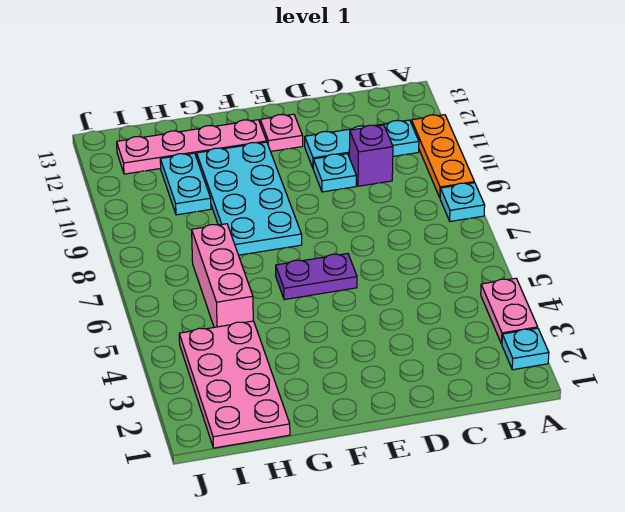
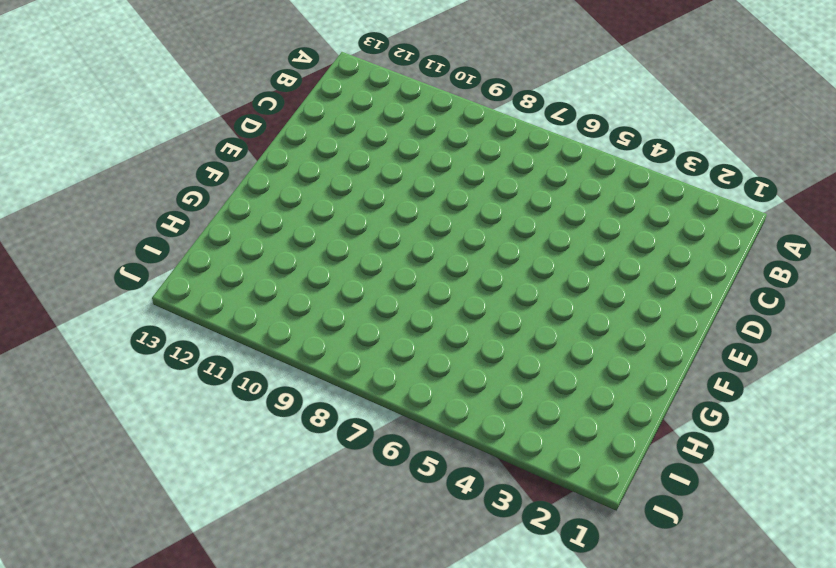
none -> cyan plate A2 level 1
none -> pink plate A3:A4 level 1
none -> cyan plate A8 level 1

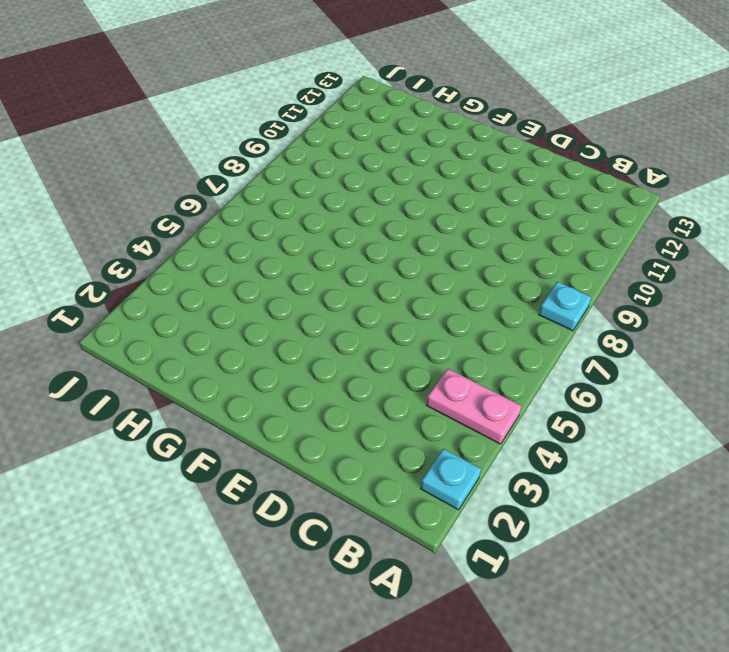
pink plate A4:B4 level 1 -> pink plate A3:A4 level 1
none -> orange plate A9:A11 level 1
none -> cyan plate B11:D11 level 1
none -> purple brick C10 level 1

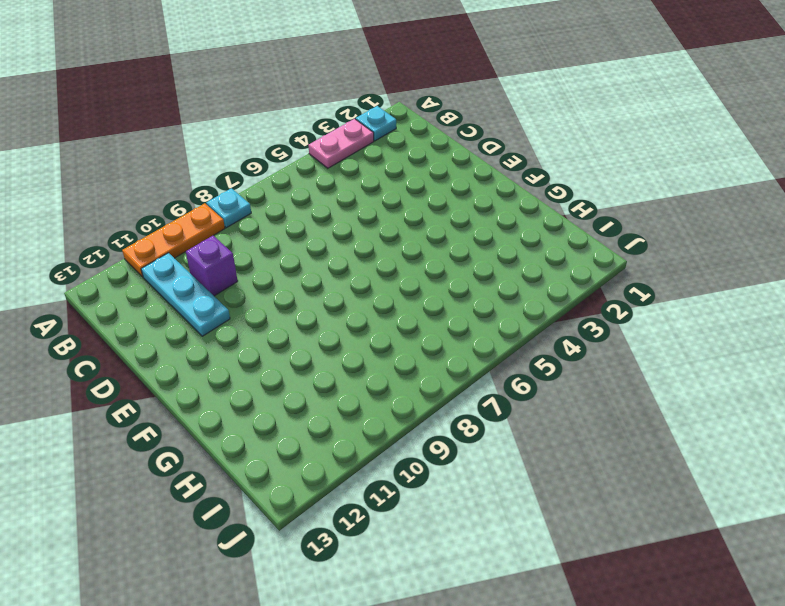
none -> cyan plate D10 level 1
none -> purple plate E6:F6 level 1
none -> pink plate E12 level 1

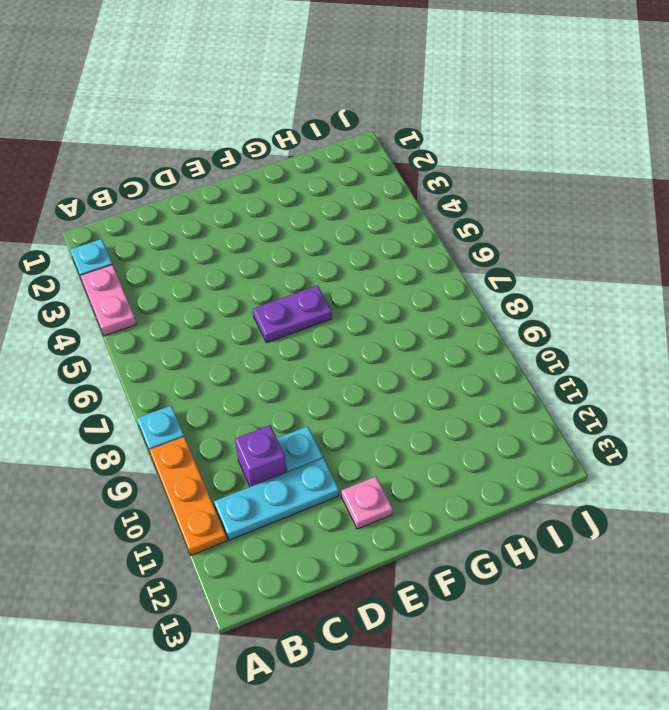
none -> cyan plate F8:G11 level 1
none -> pink plate F12:I12 level 1
none -> pink plate H1:I4 level 1

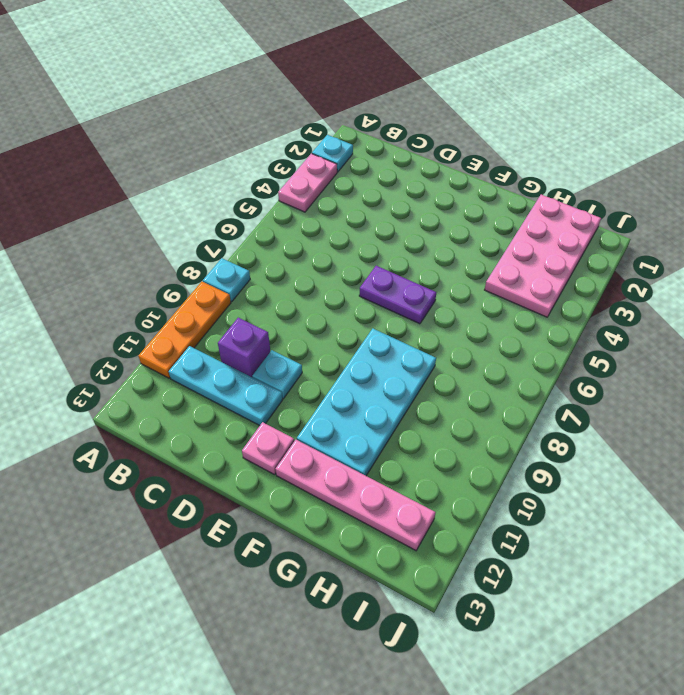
none -> pink brick H5:H7 level 1
none -> cyan plate H10:H11 level 1

